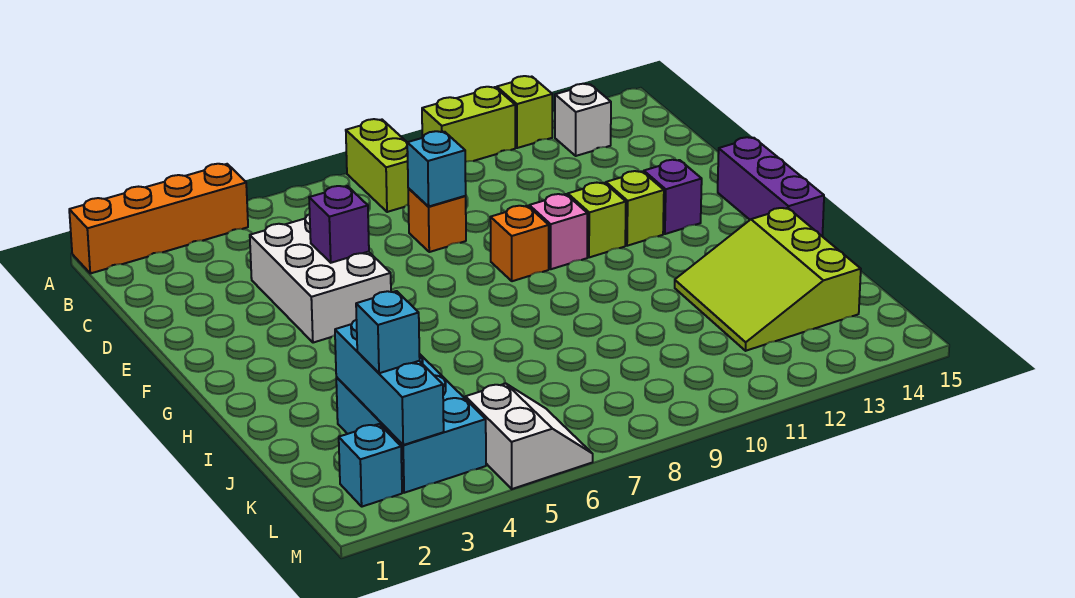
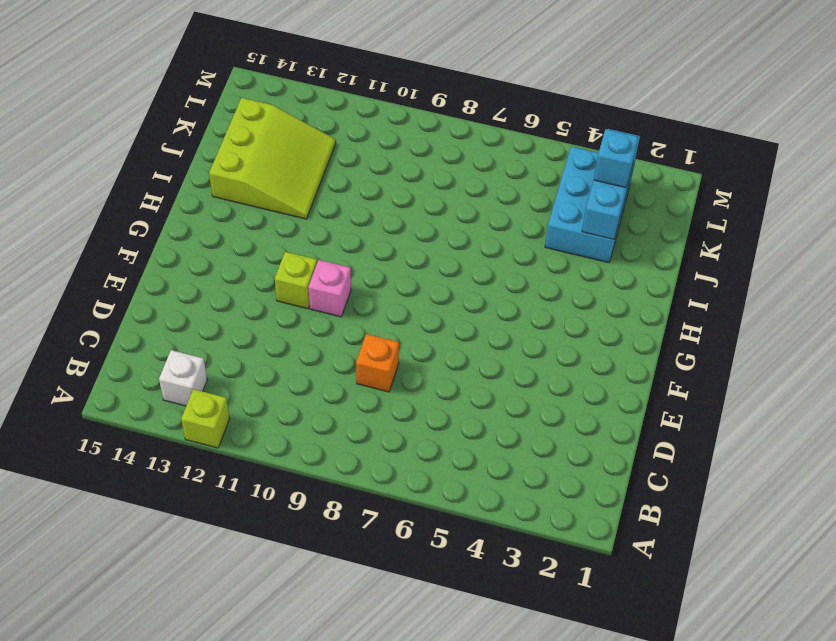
none -> orange brick A1:A4 level 1
none -> lime brick A8:B8 level 1
none -> lime brick A10:A11 level 1

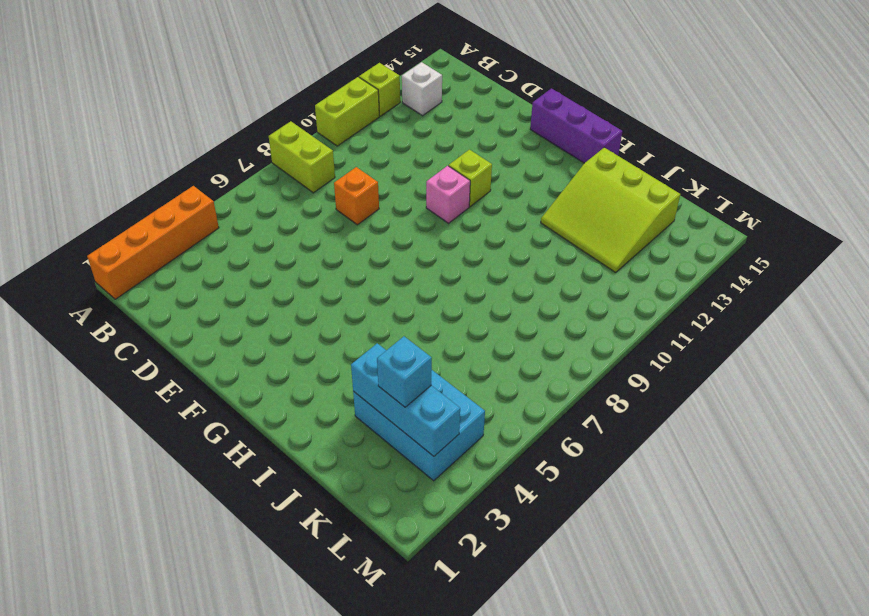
none -> white brick D4:F5 level 1
none -> orange brick F9 level 1
none -> lime brick F12 level 1

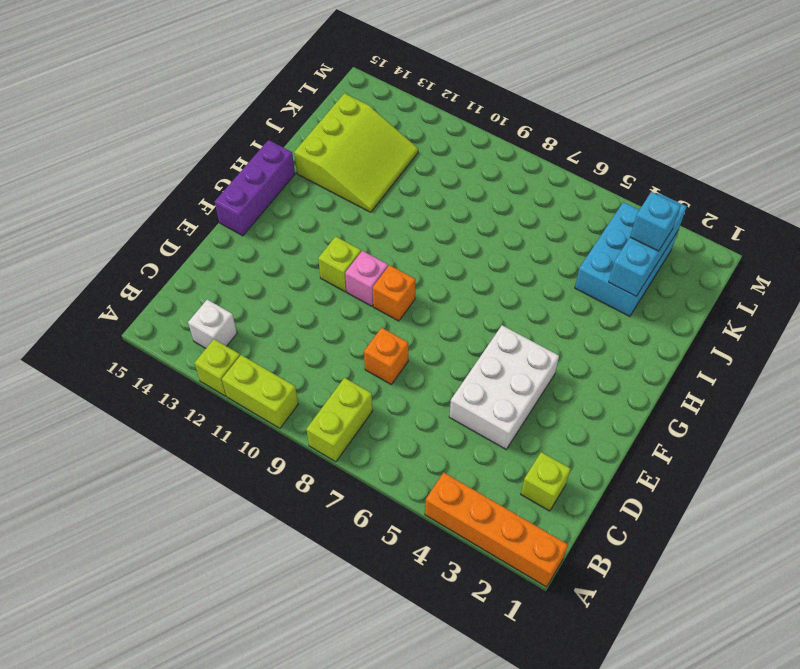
lime brick C2 level 1 -> lime brick F12 level 1
none -> purple brick F13 level 1
none -> cyan brick L2 level 1
none -> white slope L5:M6 level 1 top 5

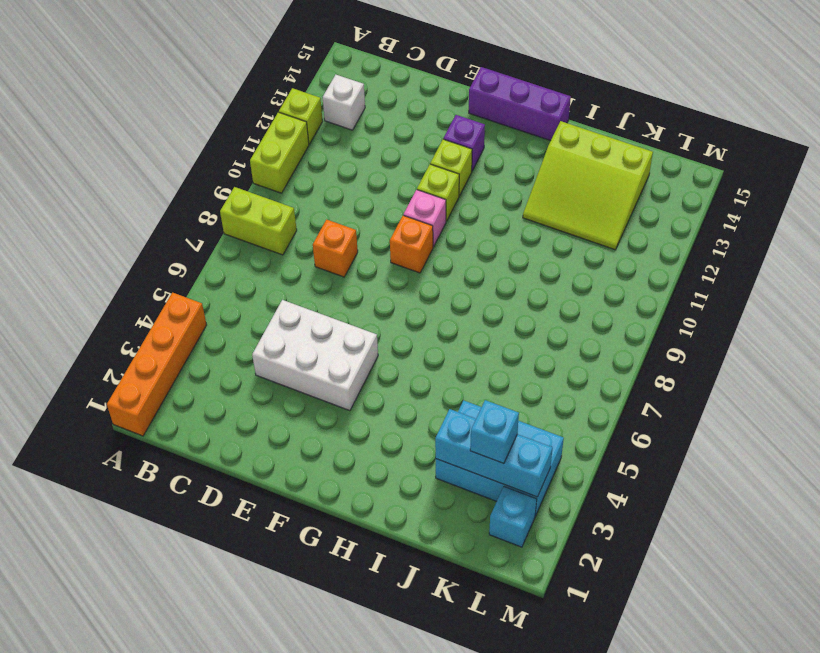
none -> white slope L5:M6 level 1 top 5
none -> cyan brick D8 level 2
none -> purple brick E5 level 2

